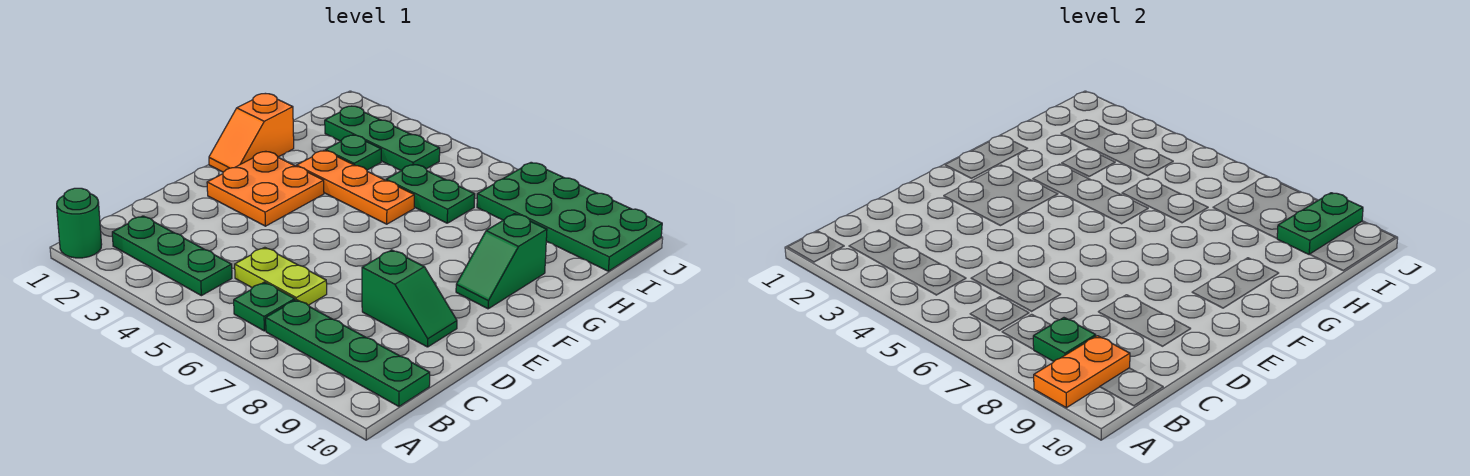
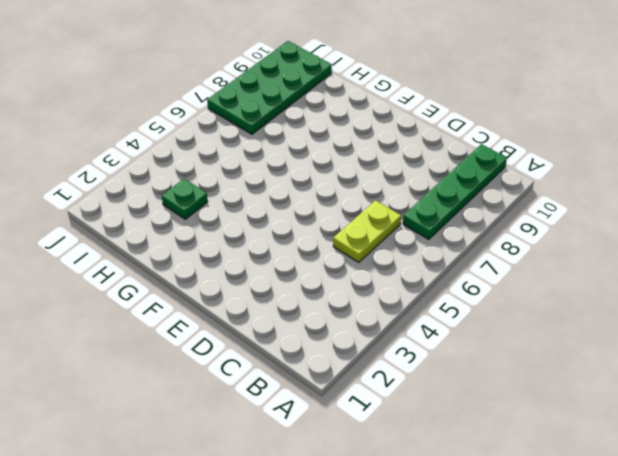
none -> green round brick A1 level 1
none -> green plate B2:B4 level 1
none -> green plate B6 level 1

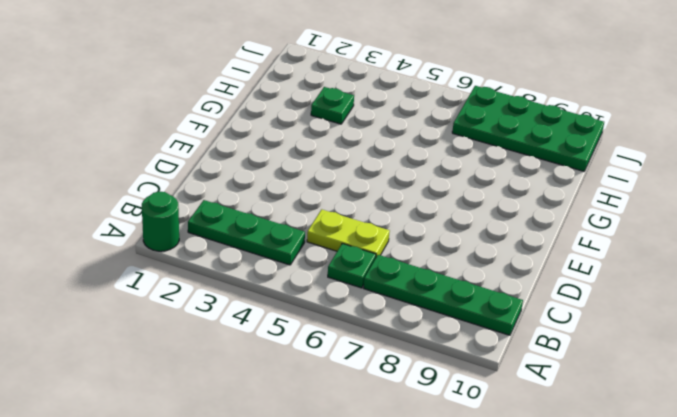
none -> green slope D8:D9 level 1 top 8
none -> orange plate E2:F3 level 1
none -> orange slope F1:G1 level 1 top G

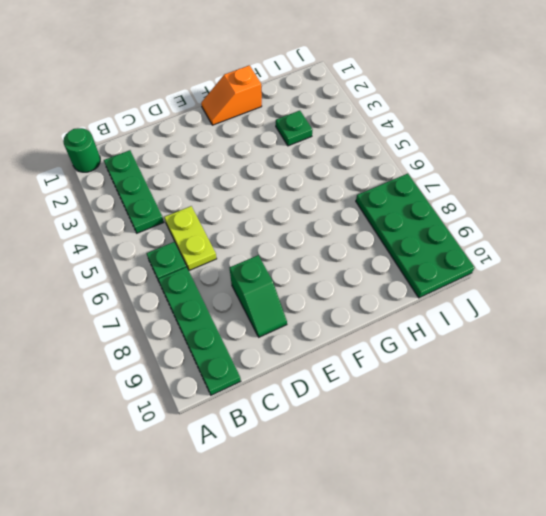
none -> orange plate E2:F3 level 1
none -> green slope F9:G9 level 1 top G
none -> orange plate G3:G5 level 1

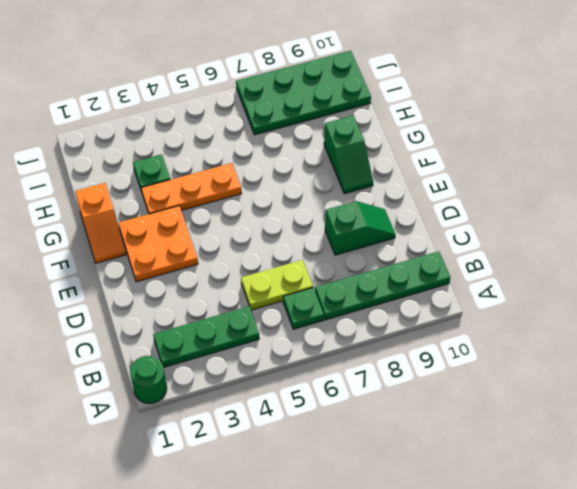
none -> green plate H5:H6 level 1
none -> green plate I2:I4 level 1
none -> orange plate A9:B9 level 2

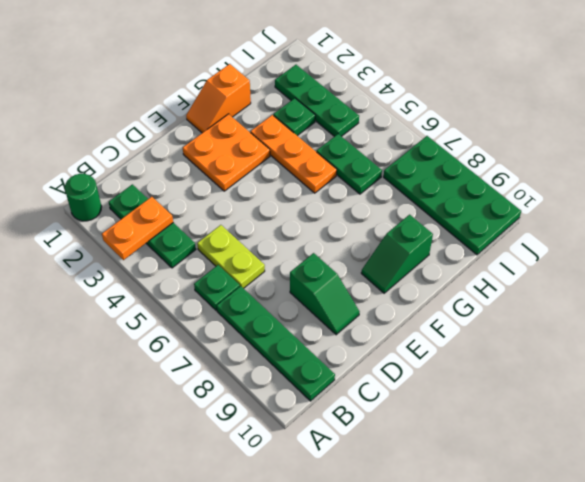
orange plate A3:B3 level 2 -> orange plate A9:B9 level 2
none -> green plate B8 level 2
none -> green plate I9:J9 level 2

